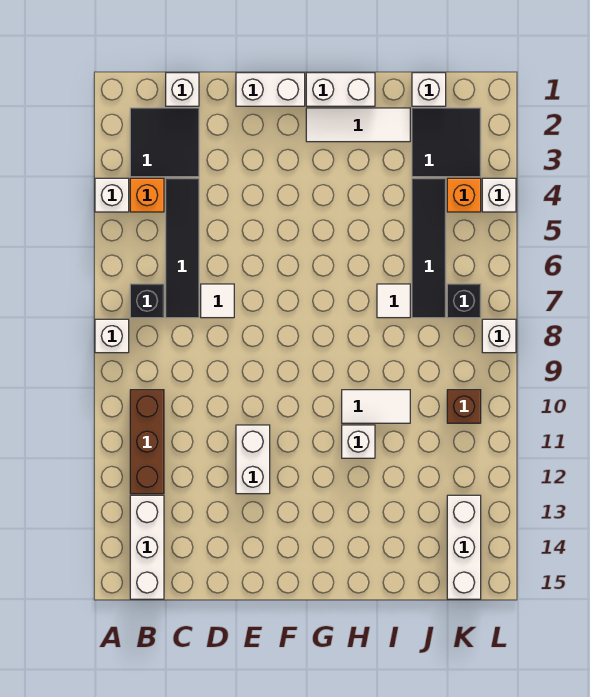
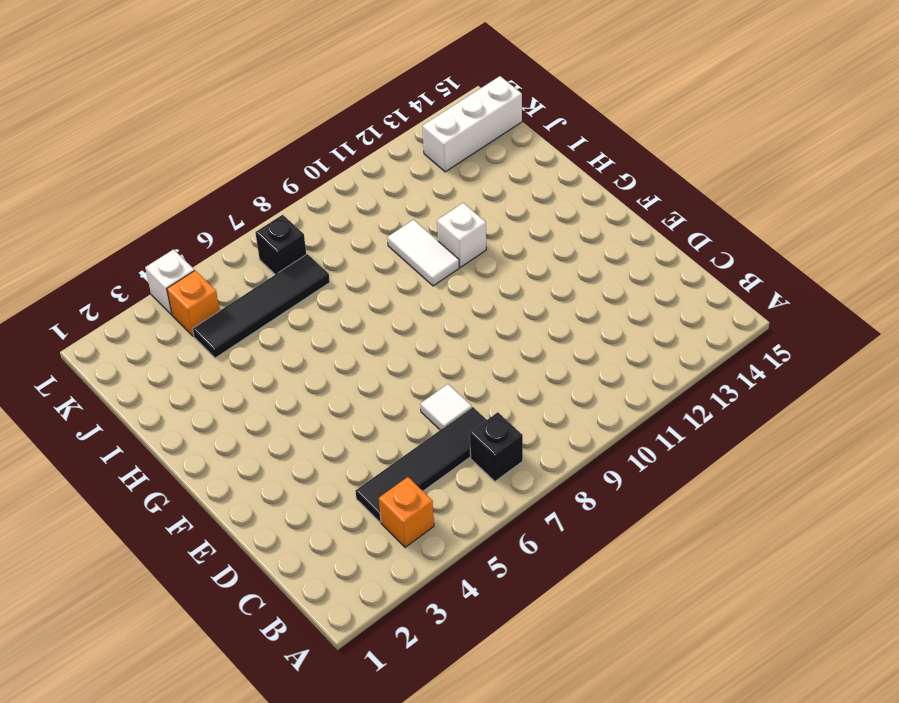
none -> white brick A4 level 1
none -> white brick A8 level 1
none -> black tile B2:C3 level 1

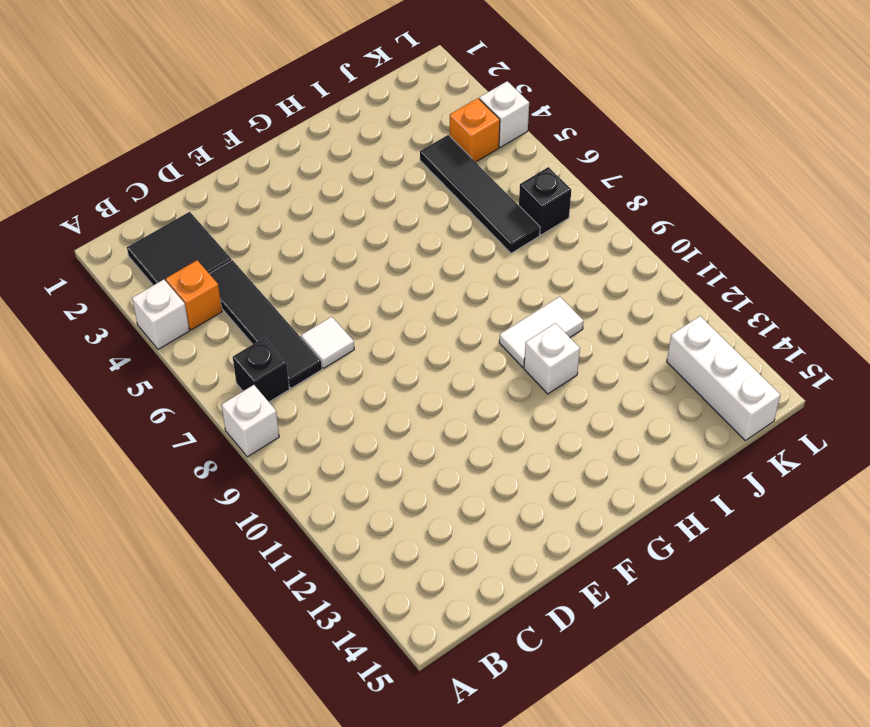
none -> brown brick B10:B12 level 1
none -> white brick B13:B15 level 1
none -> white brick C1 level 1

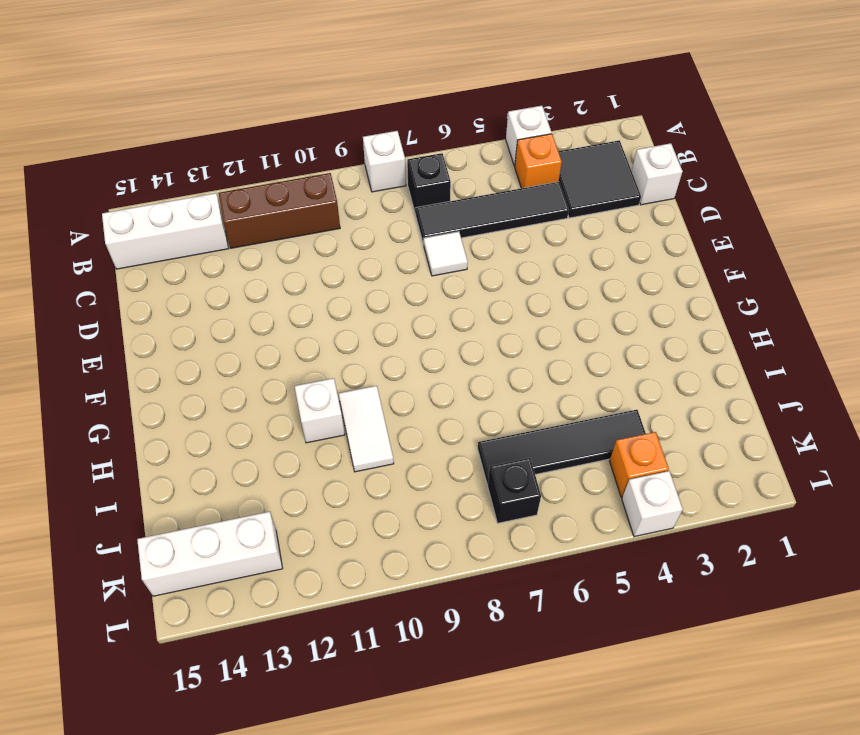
none -> white brick E1:F1 level 1
none -> white brick E11:E12 level 1
none -> white brick G1:H1 level 1

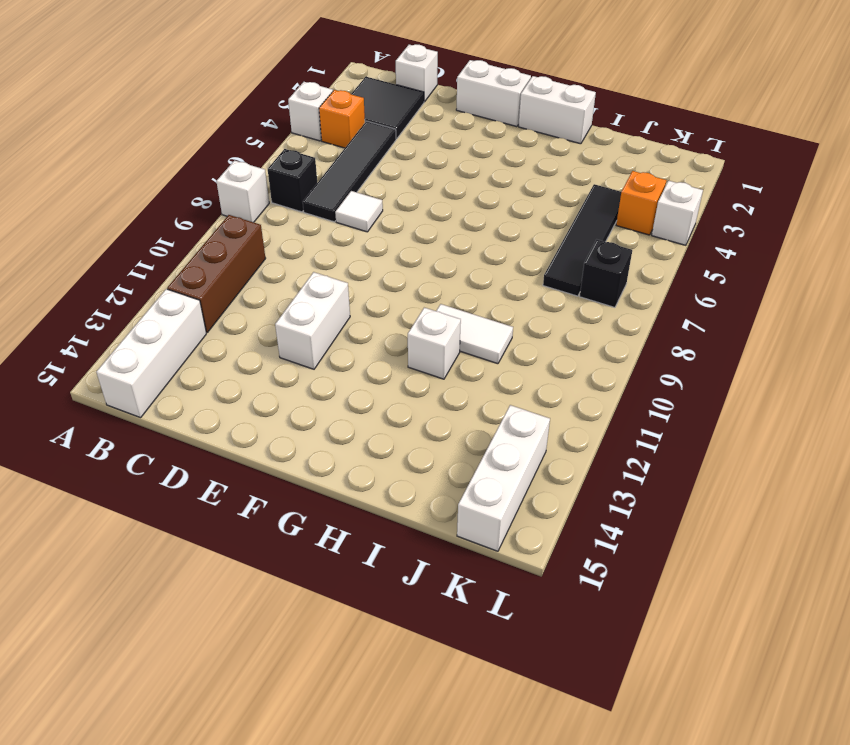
none -> white tile G2:I2 level 1
none -> white tile I7 level 1
none -> white brick J1 level 1

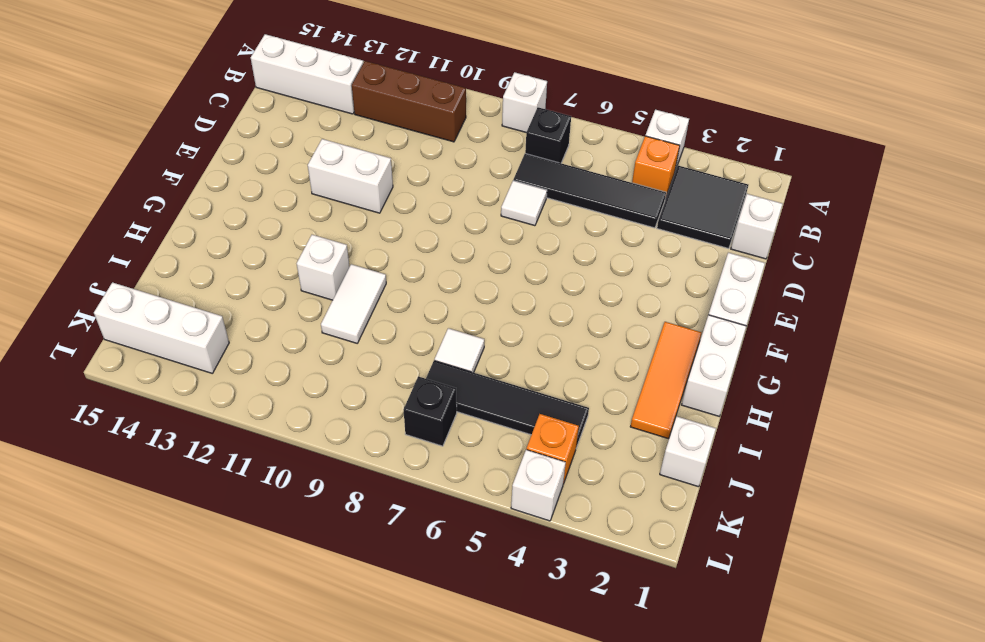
orange tile G2:I2 level 1 -> white tile G2:I2 level 1
none -> black tile J2:K3 level 1
none -> brown brick K10 level 1
none -> white brick L8 level 1

